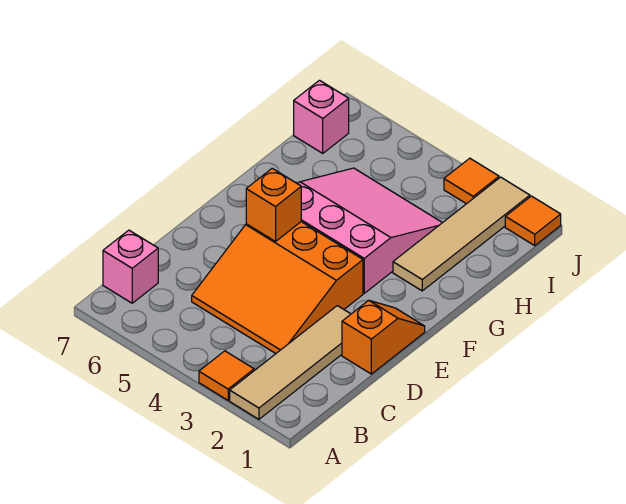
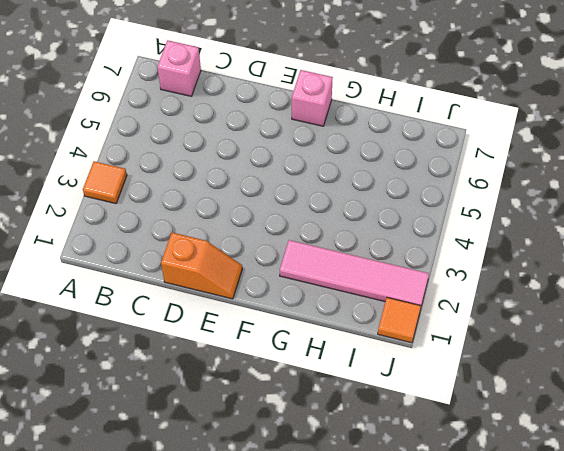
pink brick F7 level 1 -> pink brick I7 level 1
pink tile G2:J2 level 1 -> tan tile G2:J2 level 1
none -> tan tile A2:D2 level 1
none -> orange slope C3:E5 level 1 top E

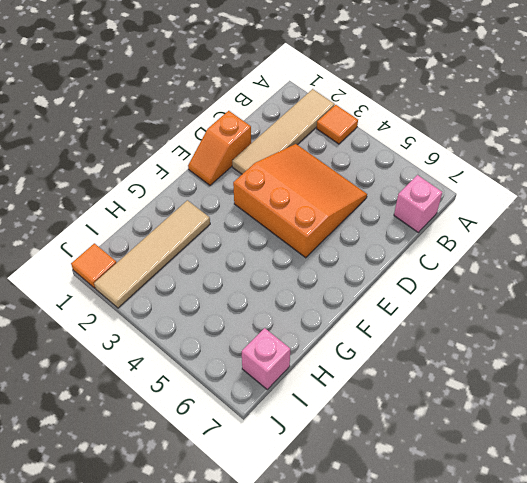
none -> pink slope F3:H5 level 1 top F
none -> orange tile J3 level 1

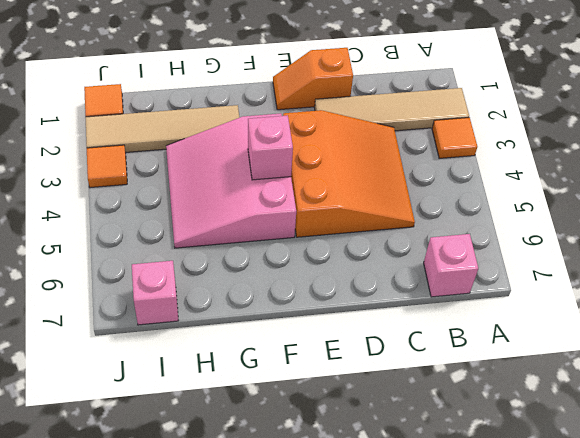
pink brick F4 level 2 -> none
none -> orange brick E5 level 2

